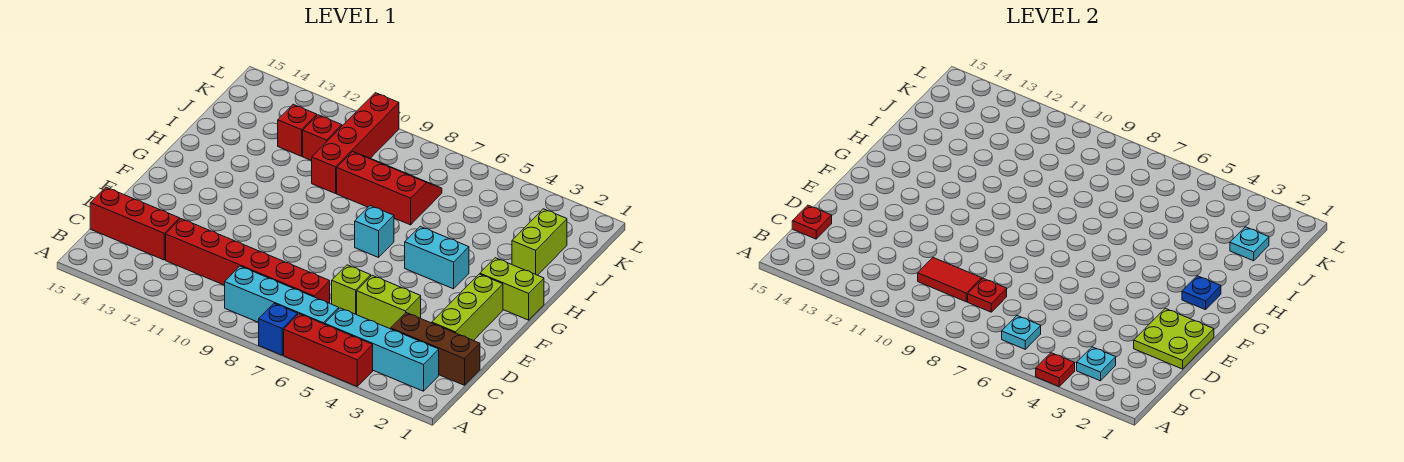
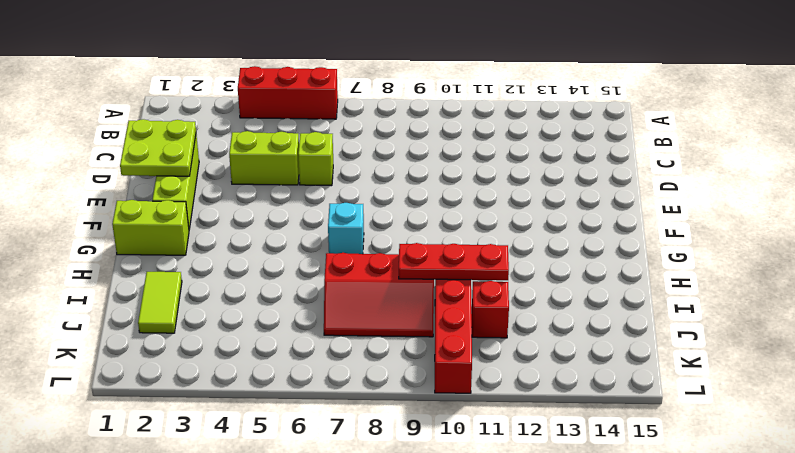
lime tile I2:J2 level 1 -> lime brick I2:J2 level 1
red plate I9:I11 level 2 -> none
none -> blue brick A7 level 1
none -> cyan brick B2:B5 level 1
none -> cyan brick B6:B9 level 1

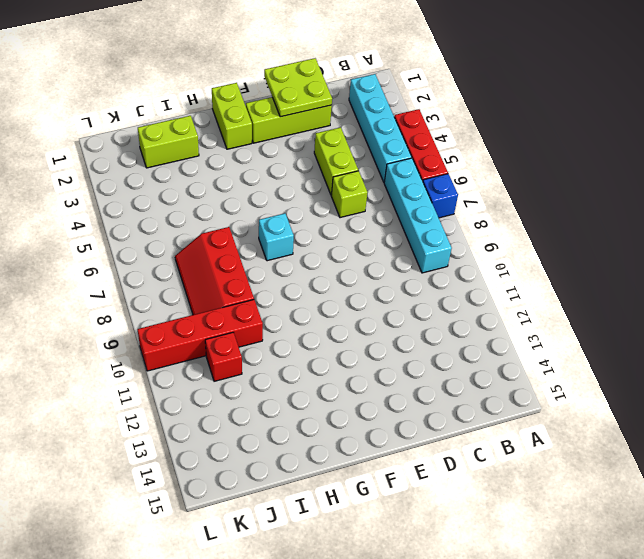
none -> brown brick C1:C3 level 1
none -> red brick C7:C12 level 1
none -> red brick C13:C15 level 1

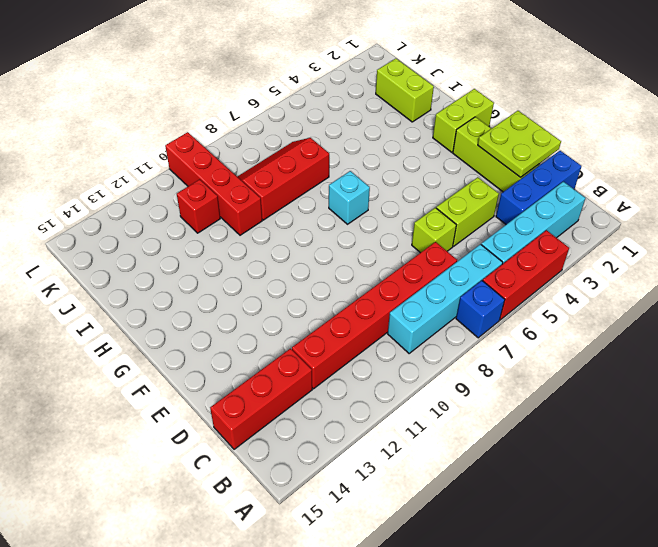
blue brick C1:C3 level 1 -> brown brick C1:C3 level 1
none -> cyan brick G4:G5 level 1
none -> red brick J12 level 1
none -> red plate A4 level 2

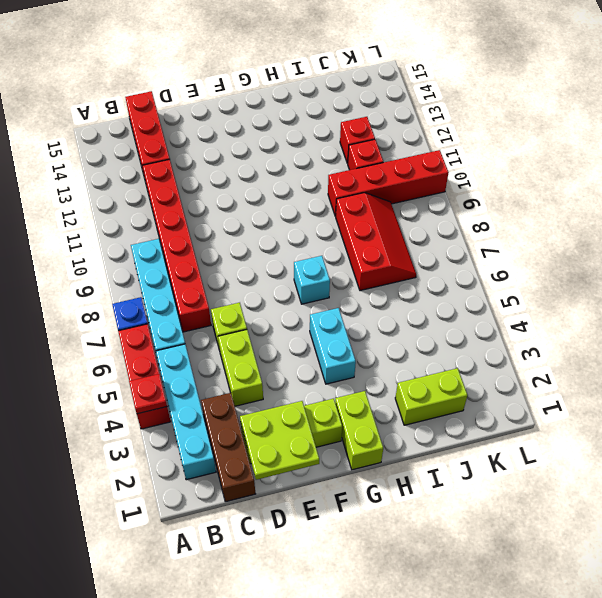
none -> cyan plate B3 level 2
none -> cyan plate B6 level 2
none -> red plate C8 level 2

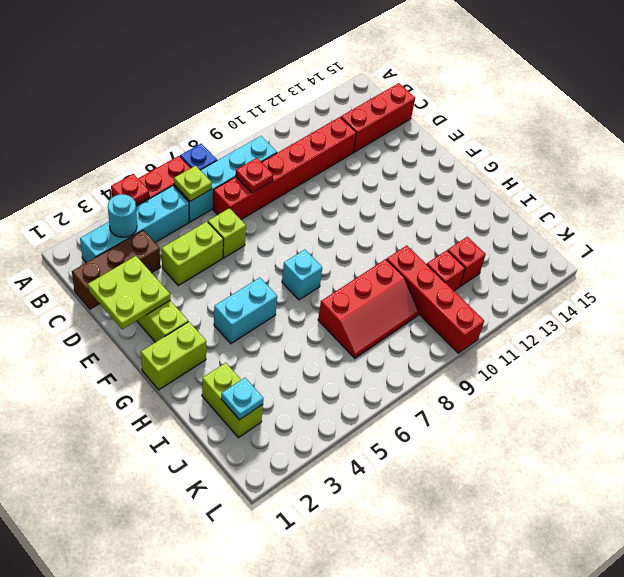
cyan round brick B3 level 2 -> cyan plate B3 level 2
lime plate B6 level 2 -> cyan plate B6 level 2
none -> red tile C9:C10 level 2
none -> red plate C15 level 2
none -> blue plate G2 level 2

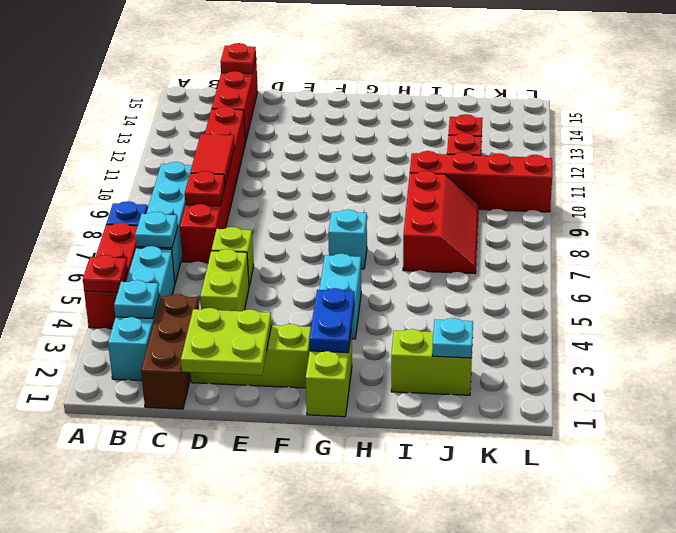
blue plate G2:G3 level 2 -> blue plate G2 level 2

